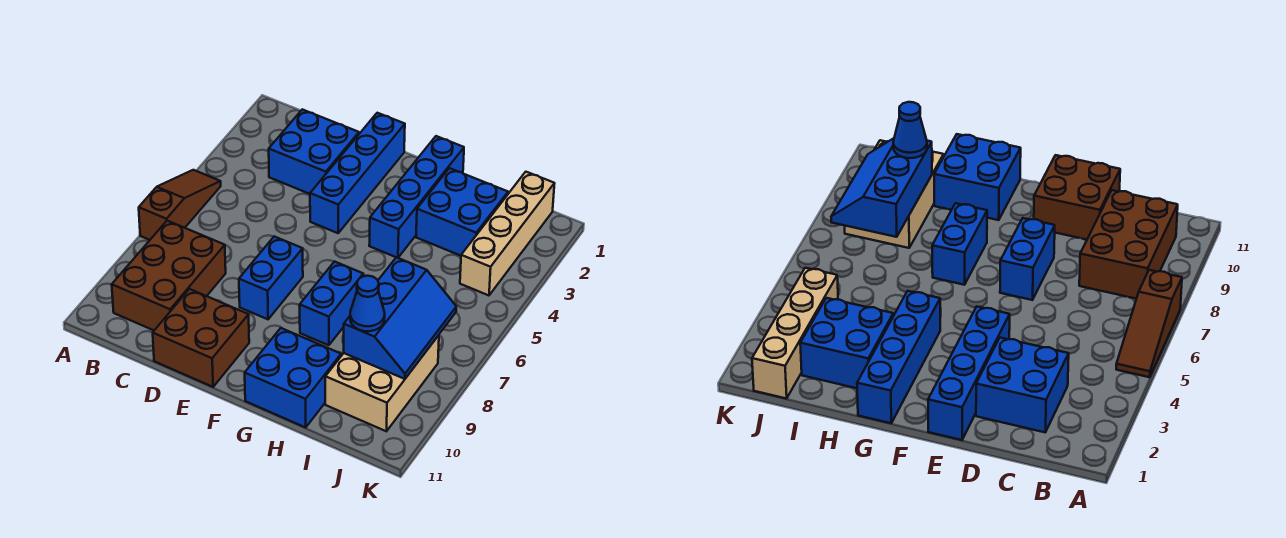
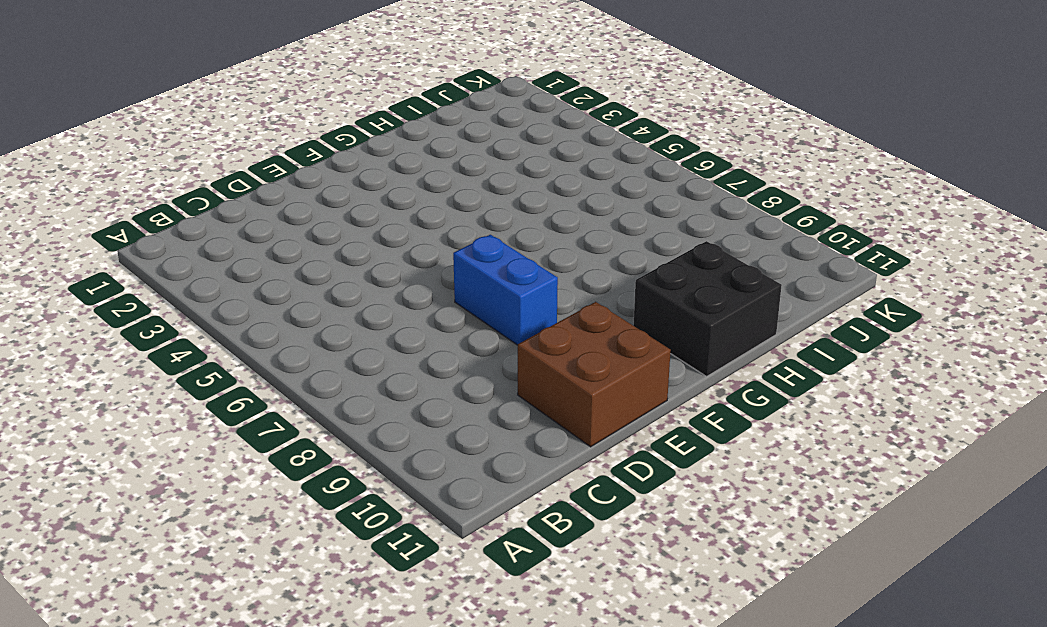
black brick G10:H11 level 1 -> blue brick G10:H11 level 1
none -> brown slope A5:A7 level 1 top 7
none -> brown brick B8:C10 level 1
none -> blue brick C2:D3 level 1

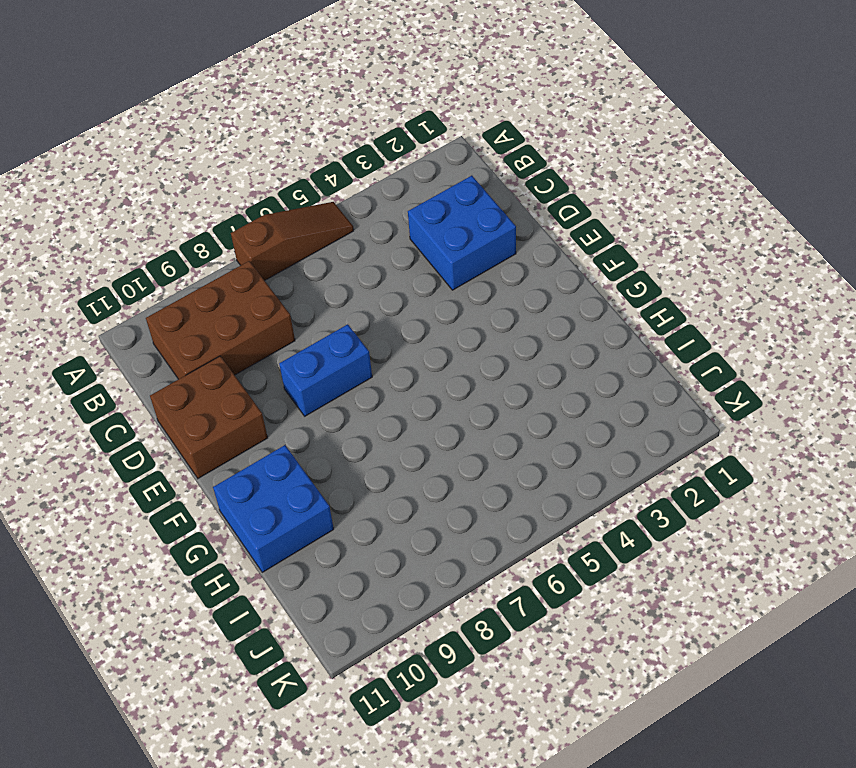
none -> blue brick E1:E4 level 1
none -> blue brick G1:G4 level 1
none -> blue brick G7:G8 level 1

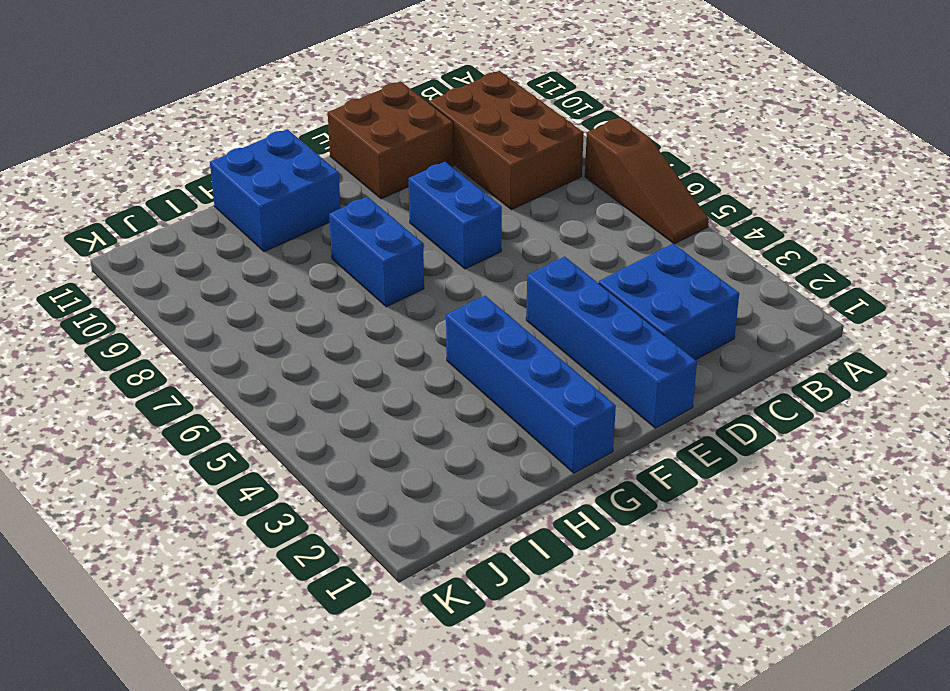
none -> blue brick H2:I3 level 1
none -> tan brick I8:J10 level 1
none -> tan brick J1:J4 level 1

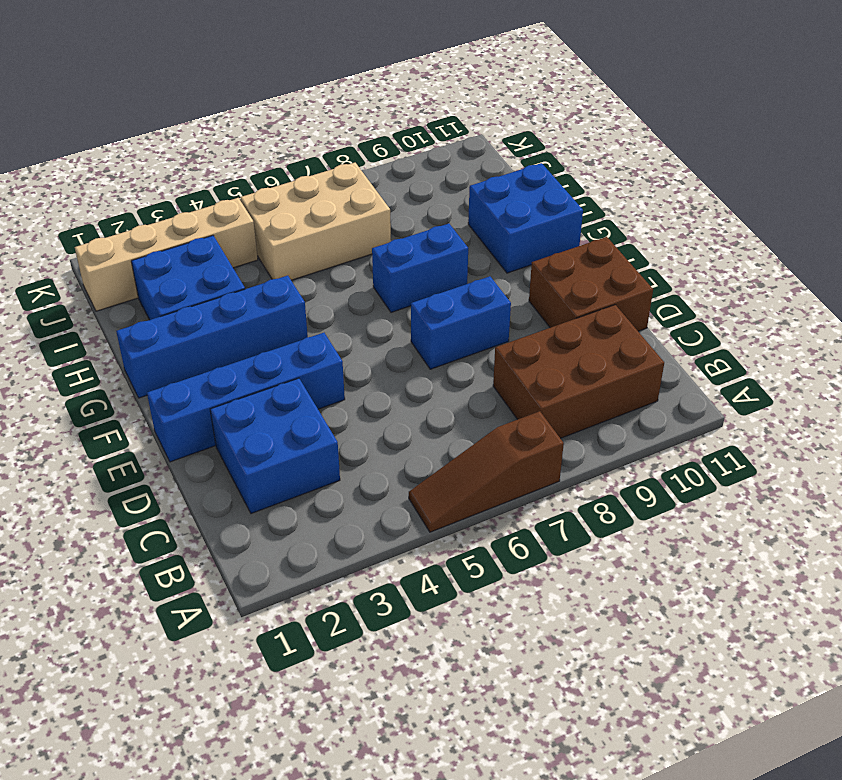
tan brick I5:J7 level 1 -> tan brick I8:J10 level 1
none -> blue slope I7:J9 level 2 top I
none -> blue cone I9 level 3

